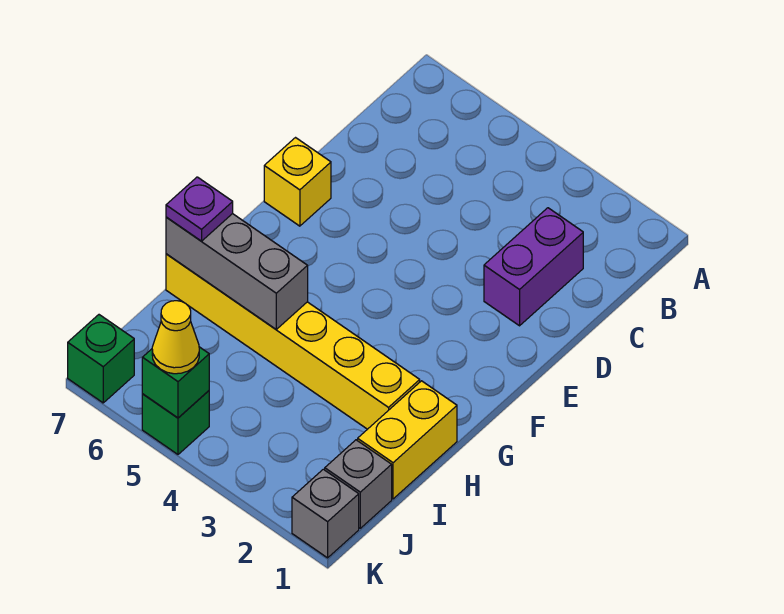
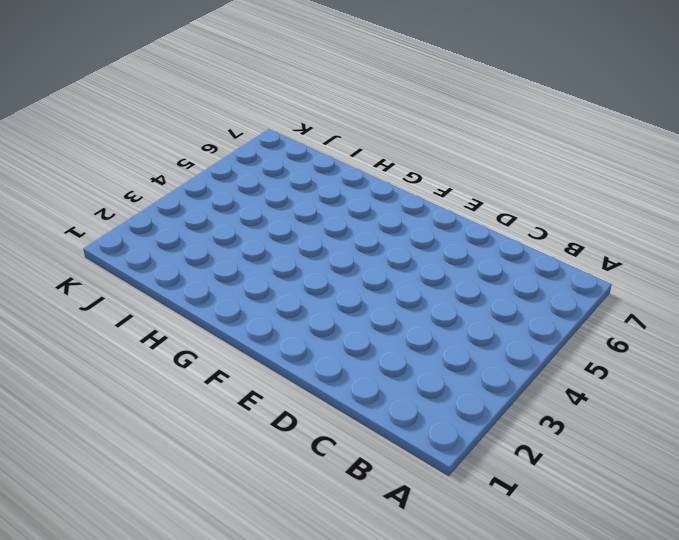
none -> purple brick C2:D2 level 1
none -> yellow brick E7 level 1
none -> yellow brick H1:I1 level 1

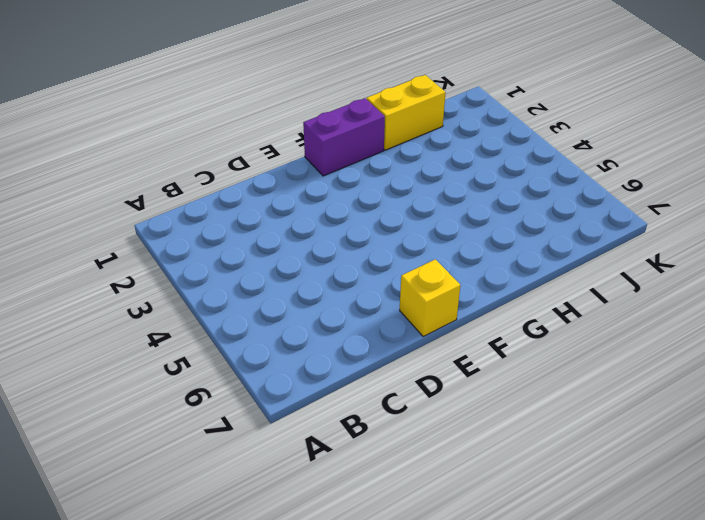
purple brick F1:G1 level 1 -> purple brick C2:D2 level 1
none -> yellow brick H2:H7 level 1
none -> grey brick J1 level 1
none -> grey brick K1 level 1

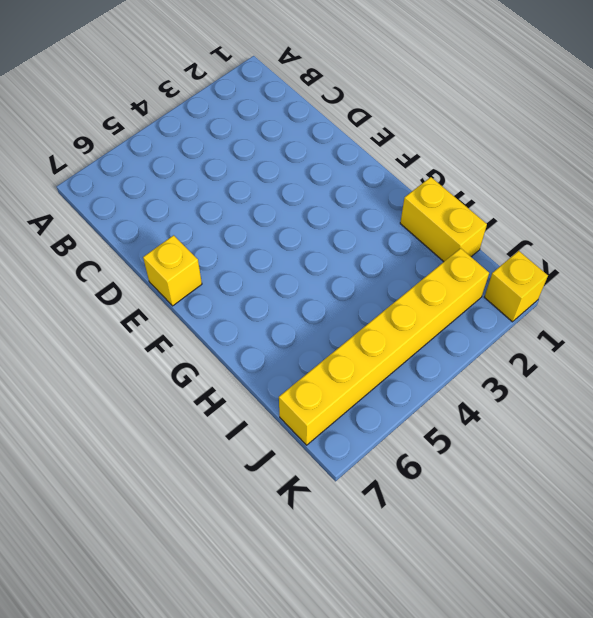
yellow brick J2:J7 level 1 -> yellow brick H2:H7 level 1
yellow brick K1 level 1 -> grey brick K1 level 1
none -> purple brick C2:D2 level 1
none -> grey brick J1 level 1
none -> green brick K5 level 1

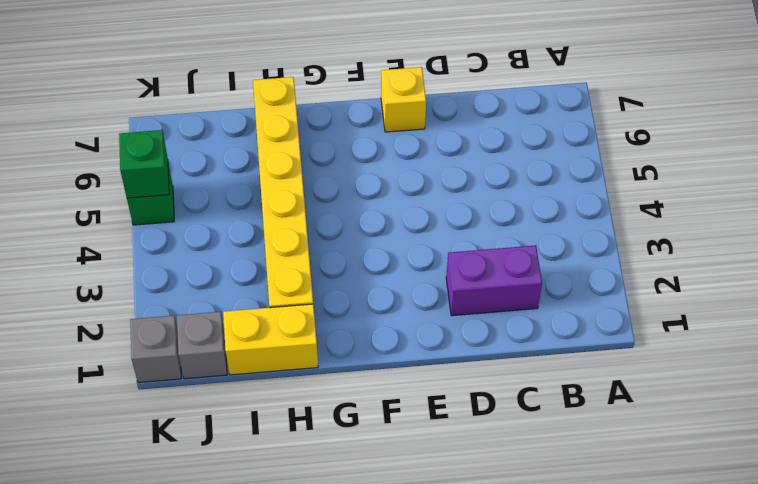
none -> green brick K7 level 1
none -> grey brick H5:H7 level 2
none -> purple plate H7 level 3

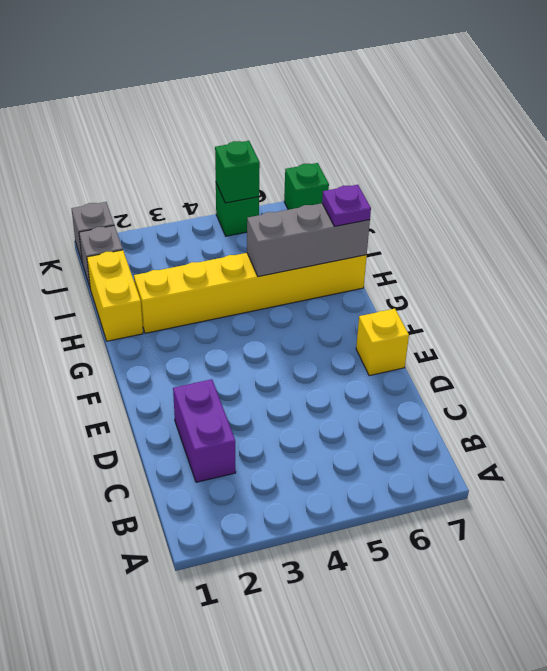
none -> yellow cone K5 level 3

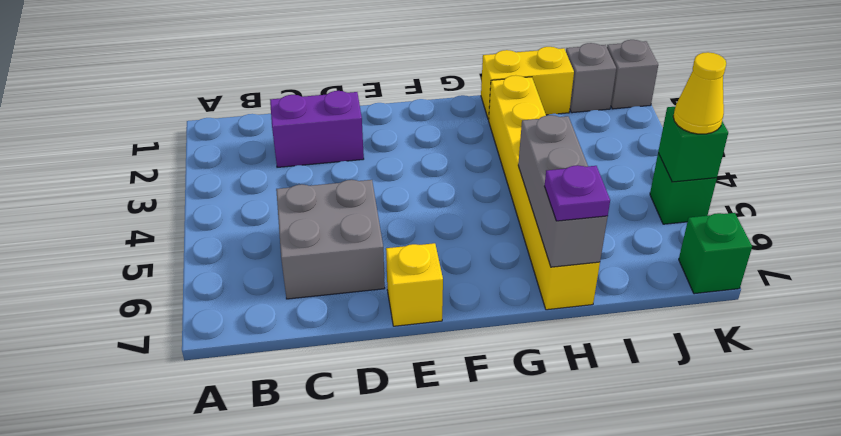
grey brick C5:D6 level 1 -> none

